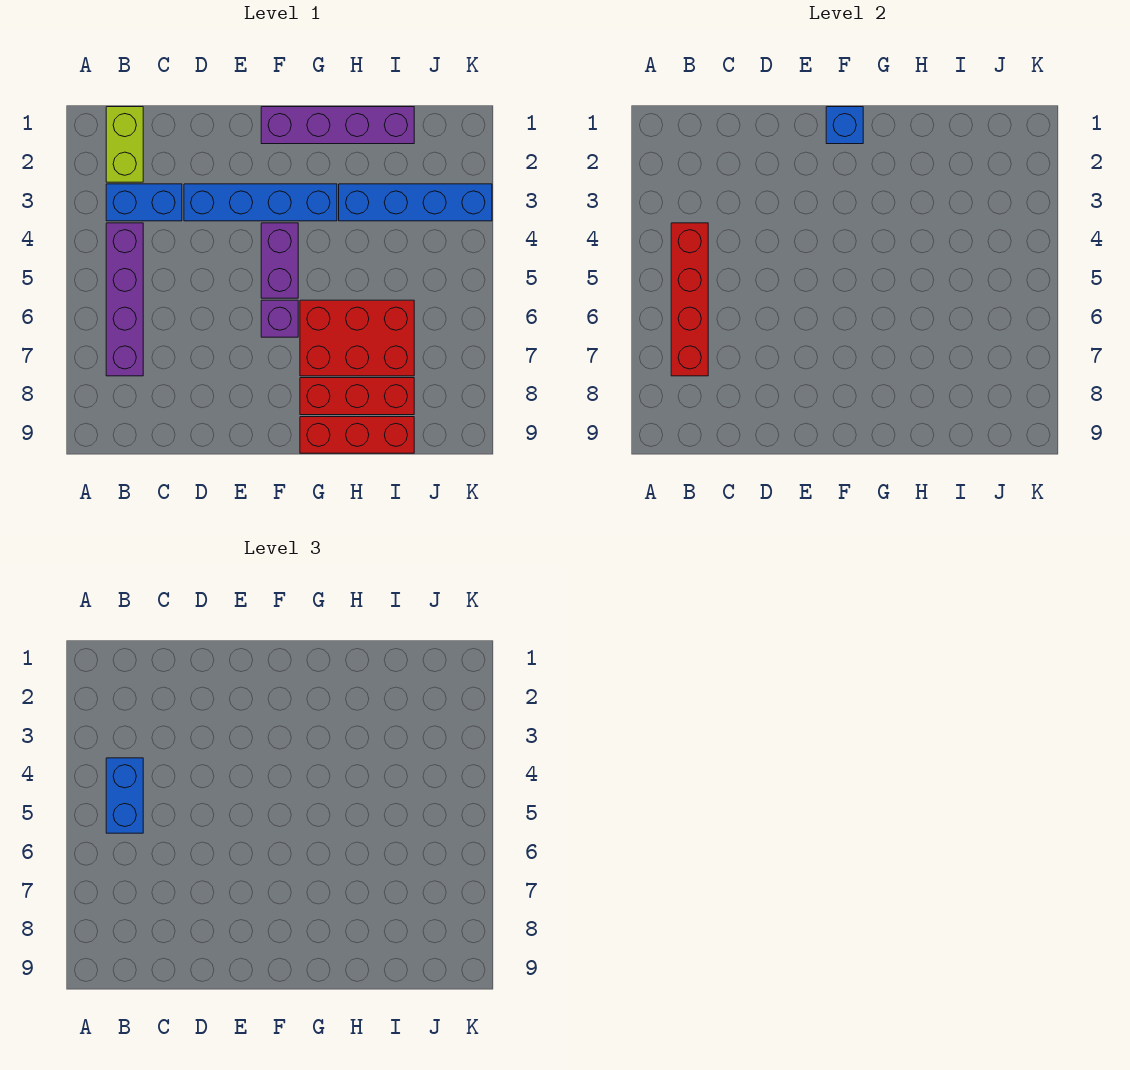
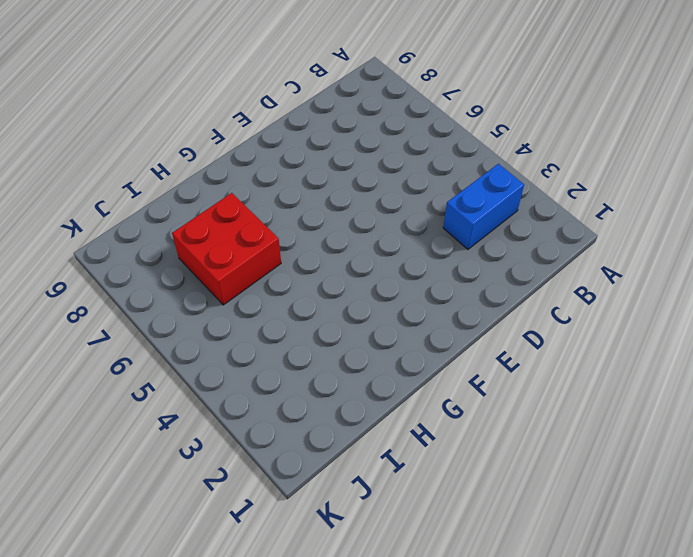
red brick H6:I7 level 1 -> red brick G6:I7 level 1
none -> lime brick B1:B2 level 1
none -> purple brick B4:B7 level 1
none -> blue brick D3:G3 level 1

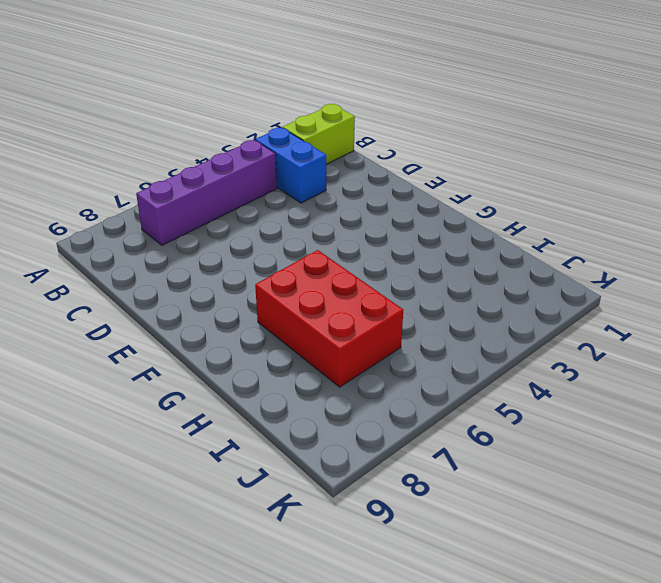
none -> blue brick D3:G3 level 1
none -> purple brick F1:I1 level 1
none -> purple brick F4:F5 level 1

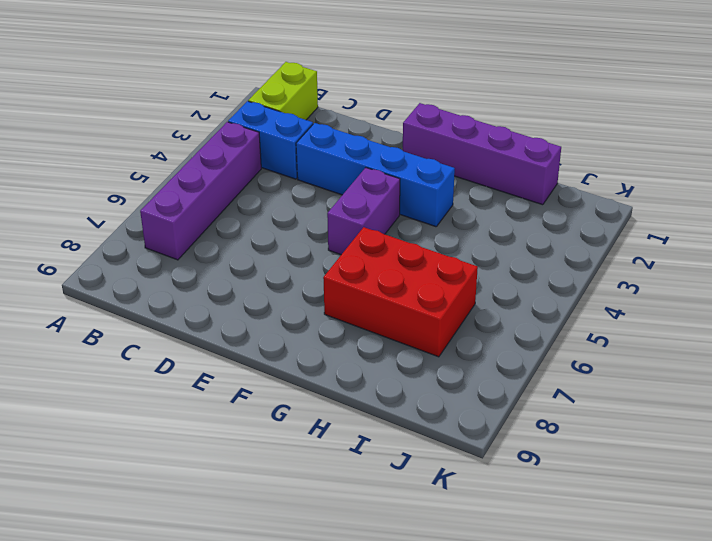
none -> purple brick F6 level 1
none -> red brick G8:I8 level 1
none -> red brick G9:I9 level 1

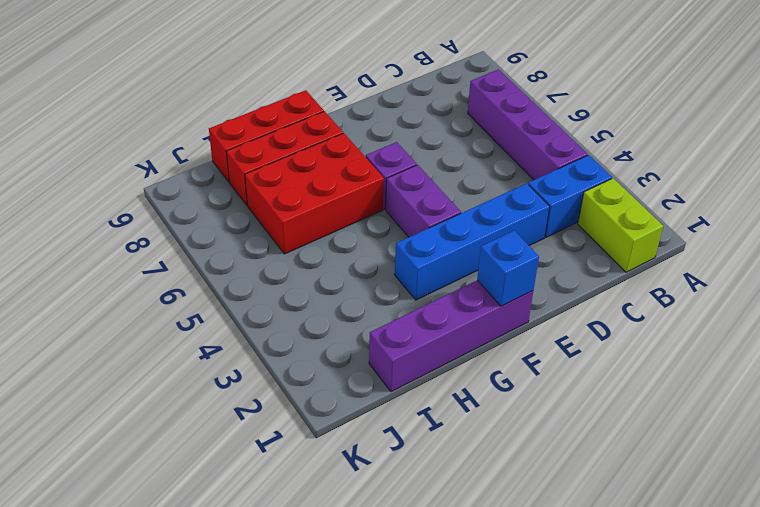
none -> blue brick H3:K3 level 1
none -> red brick B4:B7 level 2
none -> blue brick B4:B5 level 3

